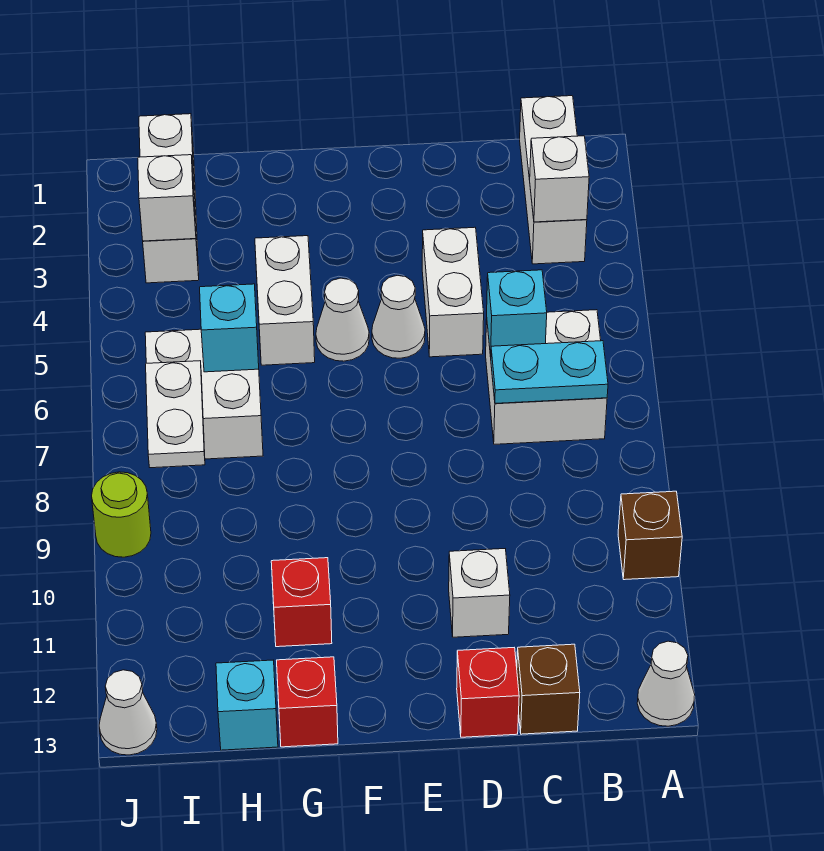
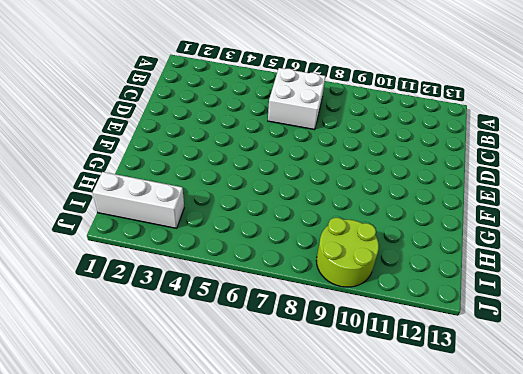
lime round brick I9:J10 level 1 -> lime round brick J9 level 1
none -> brown brick A10 level 1
none -> white cone A13 level 1
none -> white brick B1:B3 level 1

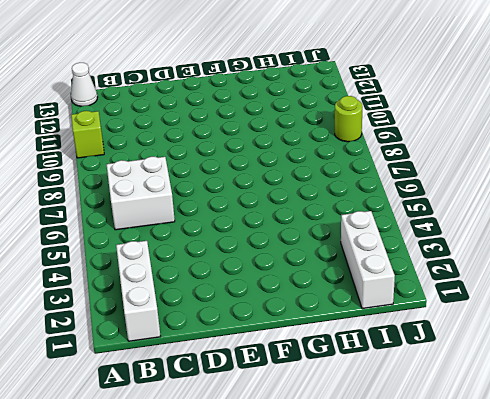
lime brick A10 level 1 -> brown brick A10 level 1
none -> brown brick C13 level 1
none -> white brick D4:D5 level 1
none -> white brick D11 level 1

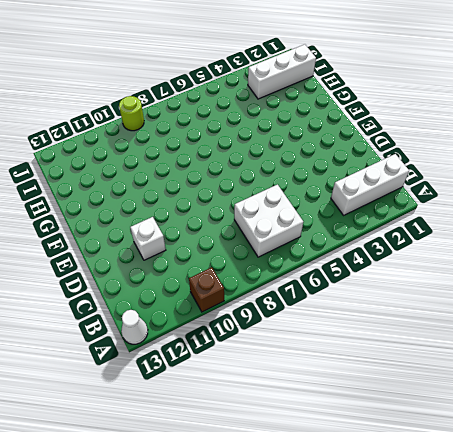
none -> brown brick C13 level 1
none -> white brick D4:D5 level 1
none -> red brick D13 level 1

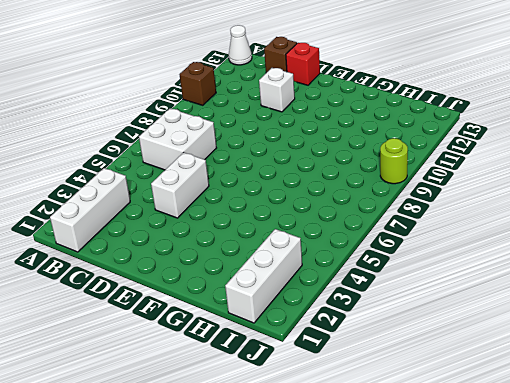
none -> white cone E5 level 1
none -> white cone F5 level 1
none -> white brick G4:G5 level 1

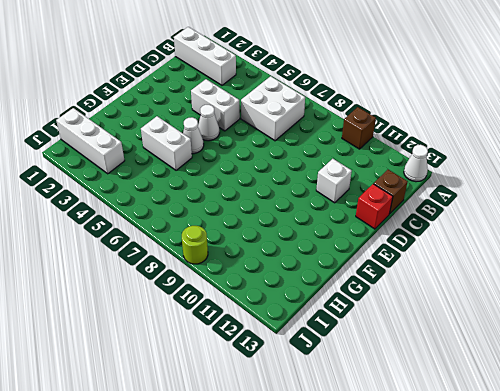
none -> red brick G11 level 1
none -> red brick G13 level 1
none -> white brick H6:I7 level 1

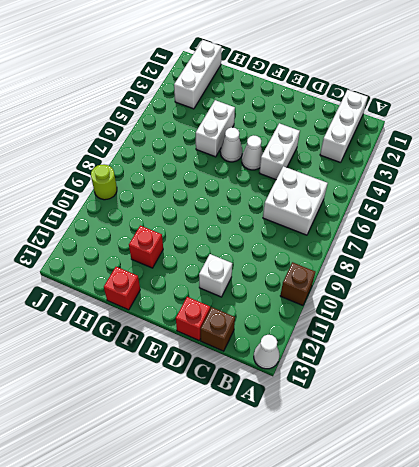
none -> white brick H6:I7 level 1
none -> cyan brick H13 level 1
none -> white cone J13 level 1

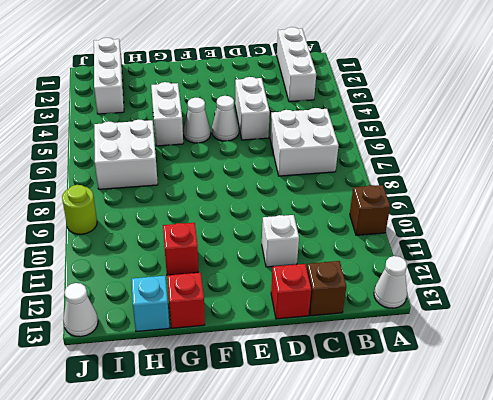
none -> white brick B3 level 2
none -> cyan plate B7:C7 level 2
none -> cyan brick C6 level 2

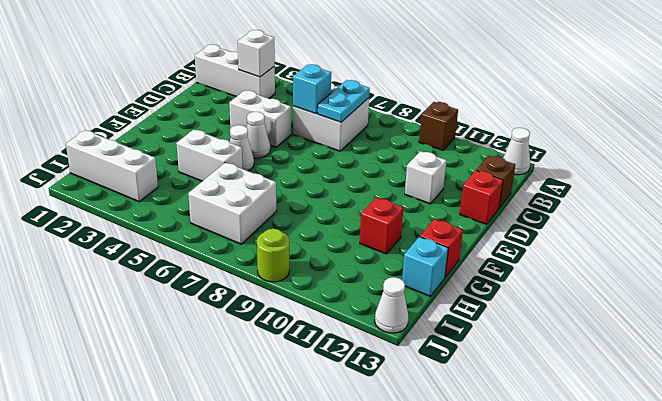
none -> cyan brick H6 level 2
none -> white brick I3 level 2
none -> white plate I7:I8 level 2

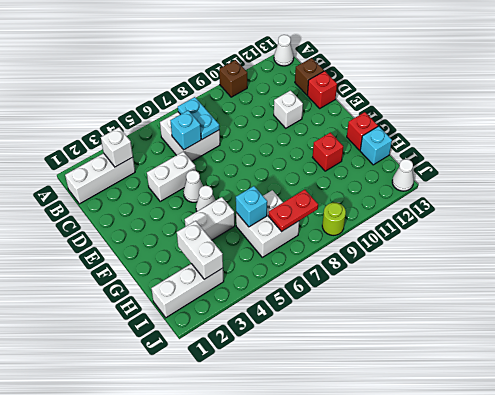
white brick H3:I3 level 2 -> white brick I3 level 2
red plate I7:I8 level 2 -> white plate I7:I8 level 2

